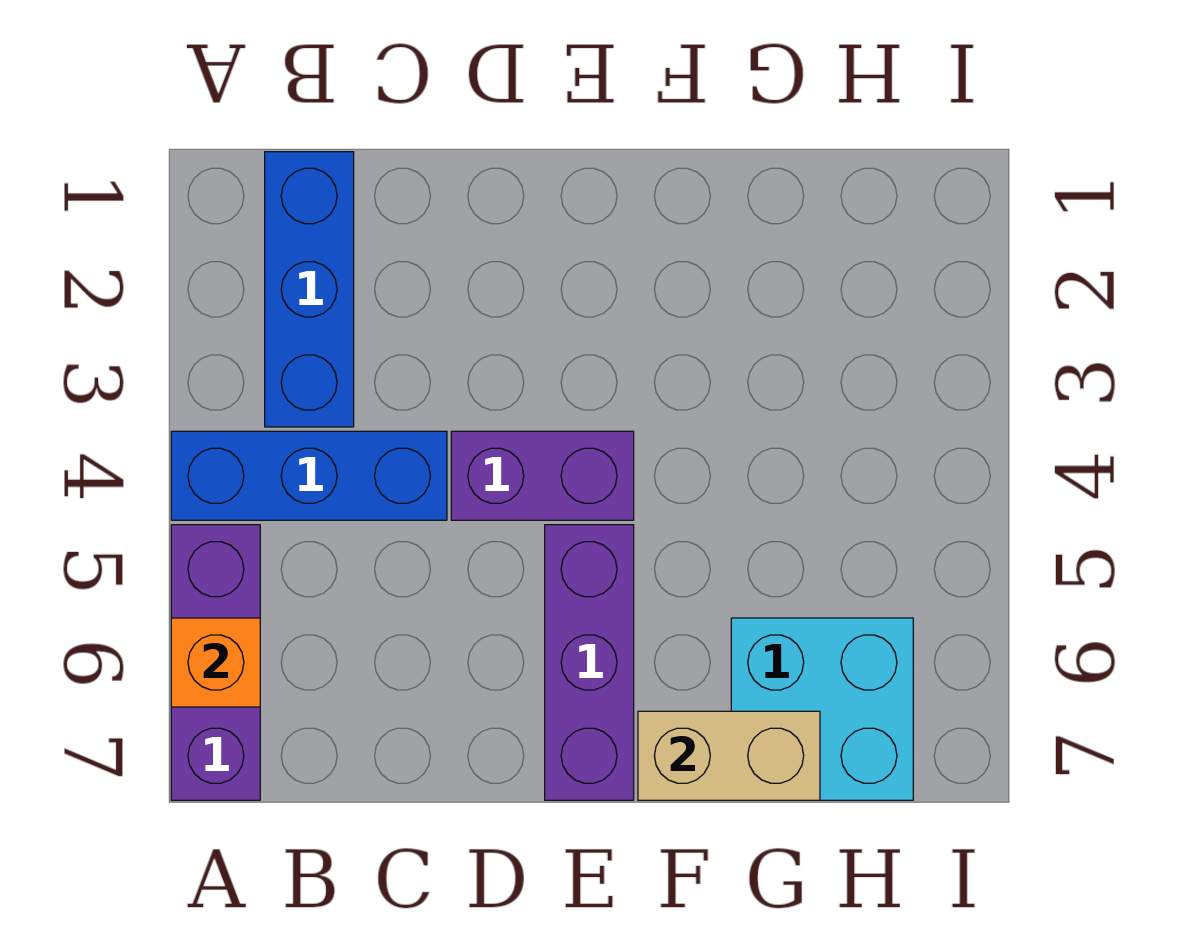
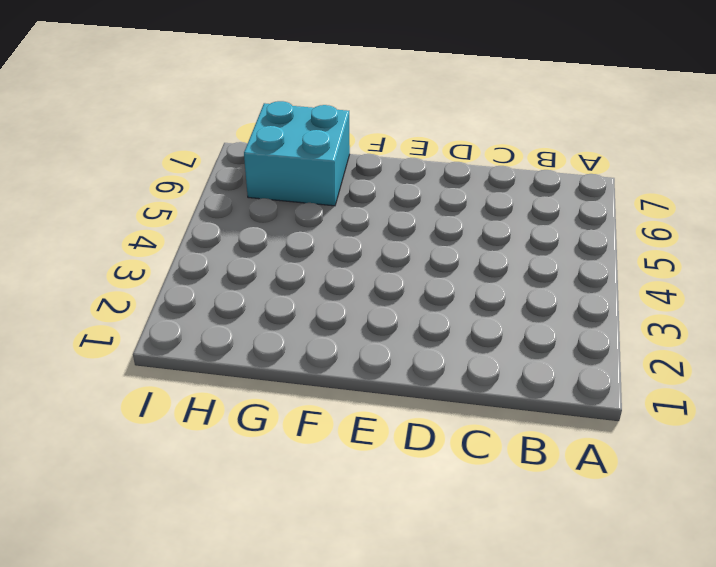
none -> blue brick A4:C4 level 1
none -> purple brick A5:A7 level 1

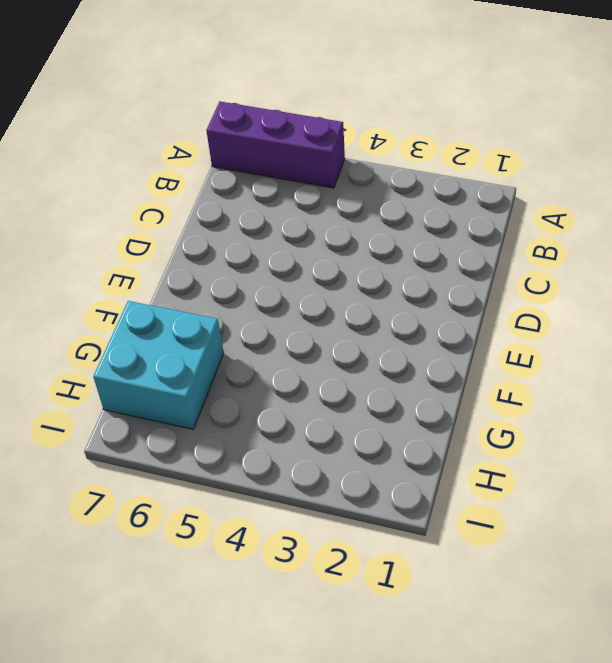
none -> blue brick A4:C4 level 1
none -> blue brick B1:B3 level 1

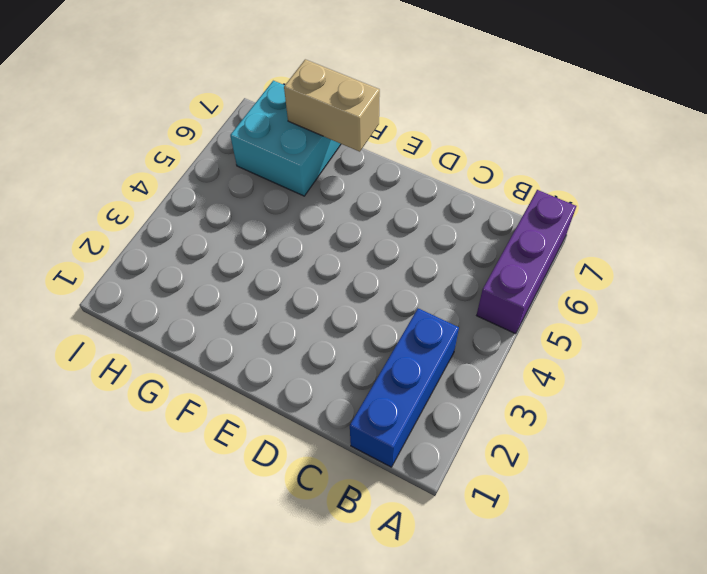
none -> blue brick A4:C4 level 1
none -> purple brick D4:E4 level 1

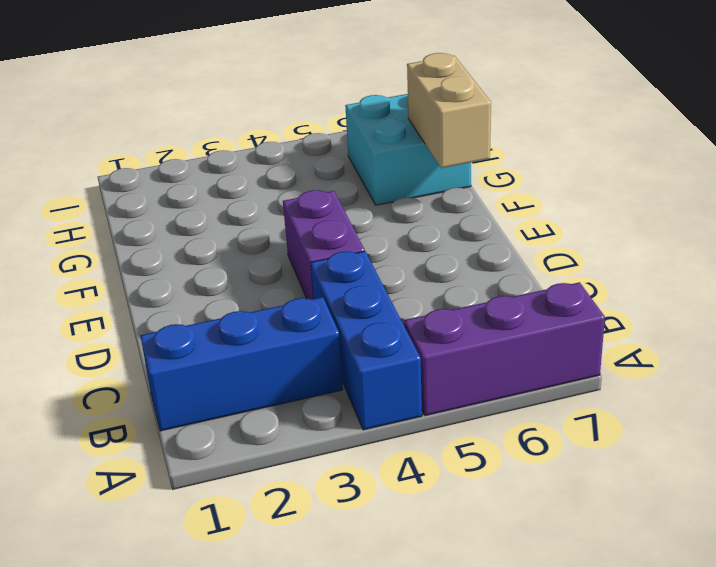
none -> purple brick E5:E7 level 1
none -> orange brick A6 level 2

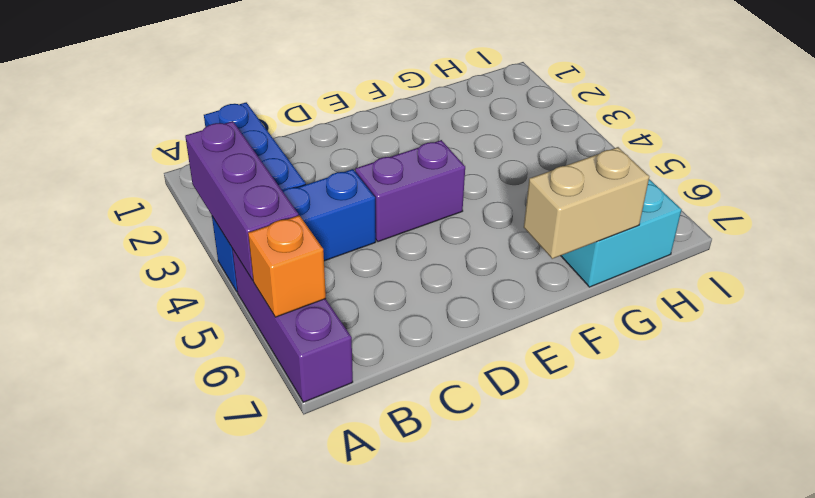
purple brick A3:A5 level 2 -> purple brick E5:E7 level 1

